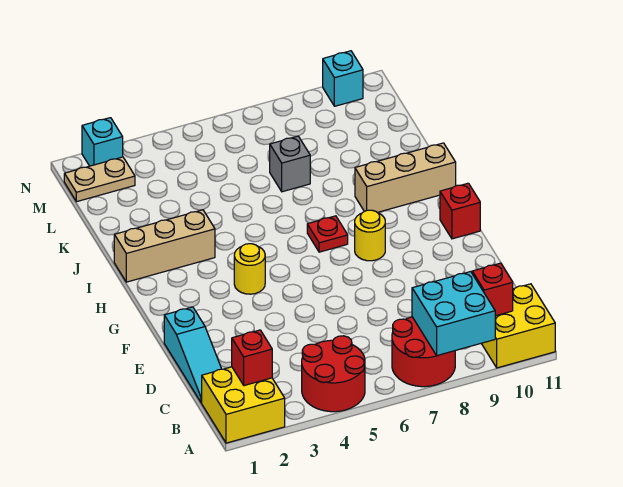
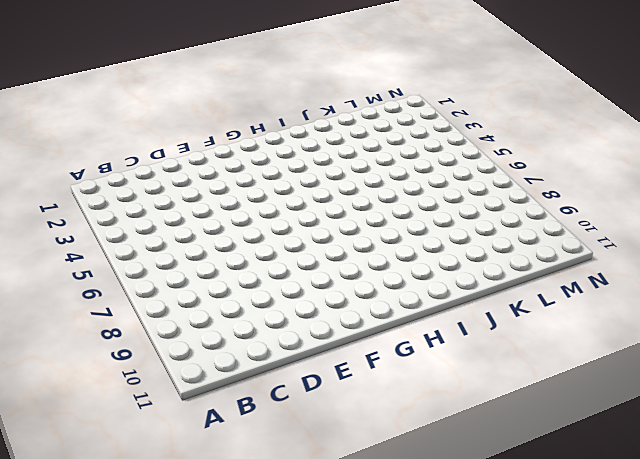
none -> yellow brick A1:B2 level 1
none -> red round brick A4:B5 level 1
none -> red round brick A7:B8 level 1

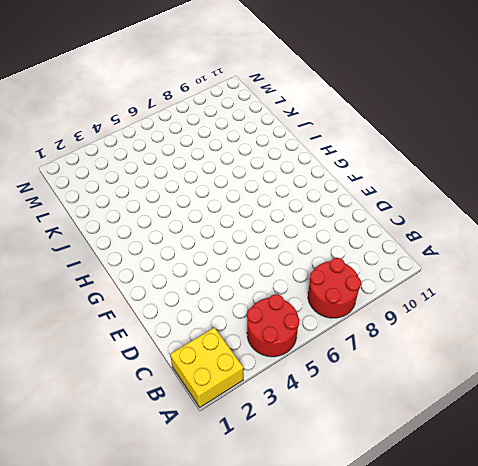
none -> yellow brick A10:B11 level 1
none -> cyan slope C1:E1 level 1 top E
none -> yellow round brick G4 level 1

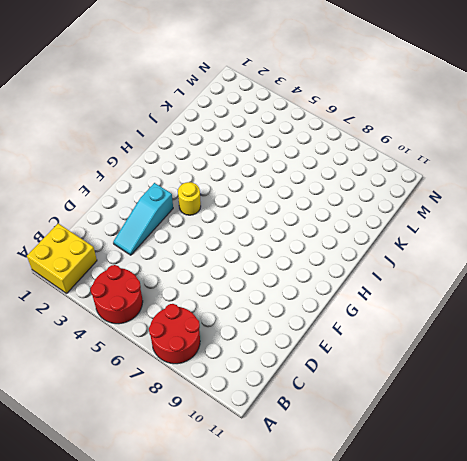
cyan slope D3:F3 level 1 top F -> cyan slope C1:E1 level 1 top E
none -> yellow brick A10:B11 level 1
none -> yellow round brick G8 level 1
none -> red brick G11 level 1

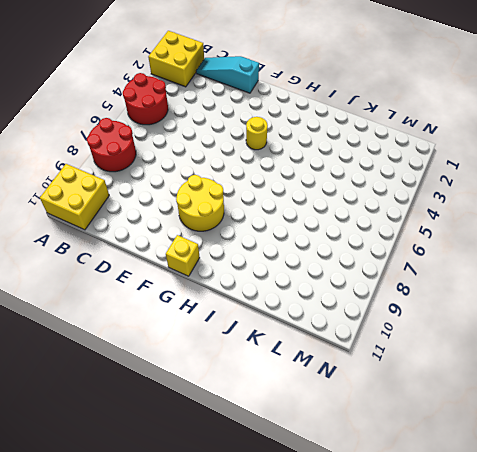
yellow round brick F8:G9 level 1 -> yellow round brick G8 level 1
yellow brick G11 level 1 -> red brick G11 level 1
none -> red plate H7 level 1
none -> tan brick I1:I3 level 1
none -> tan brick I9:I11 level 1

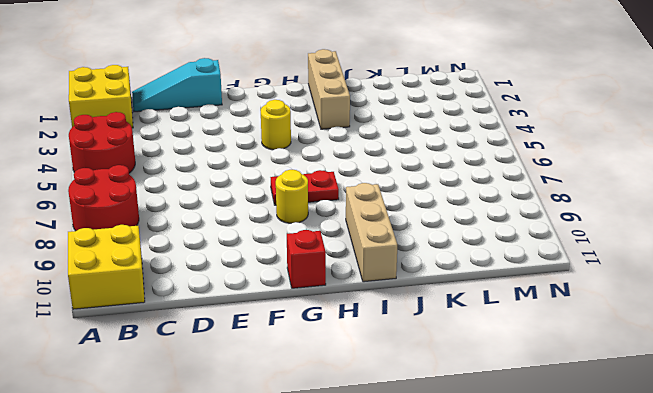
red plate G7:H7 level 1 -> red plate H7 level 1
none -> grey brick K7 level 1
none -> tan plate M1:M2 level 1
none -> cyan brick N2 level 1

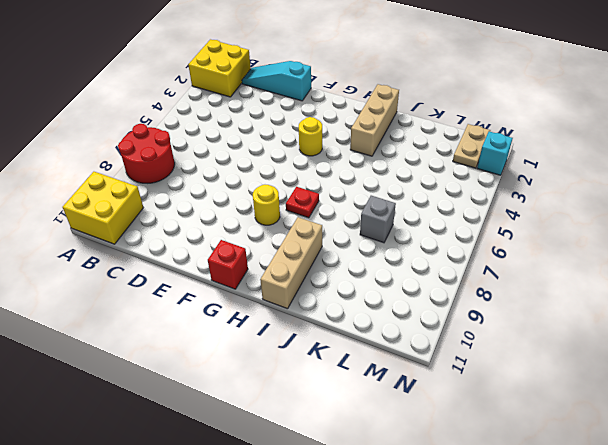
none -> red round brick A4:B5 level 1
none -> cyan brick N10 level 1
none -> cyan brick A8:B9 level 2

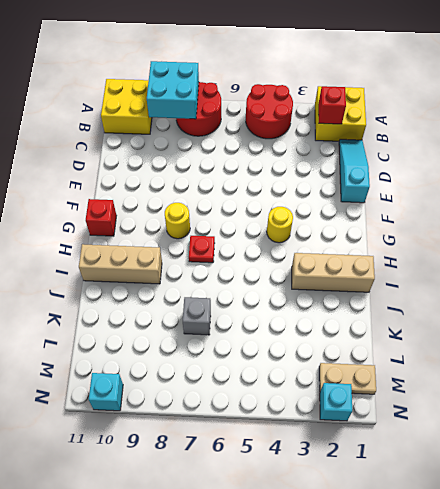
none -> red brick B10 level 2

